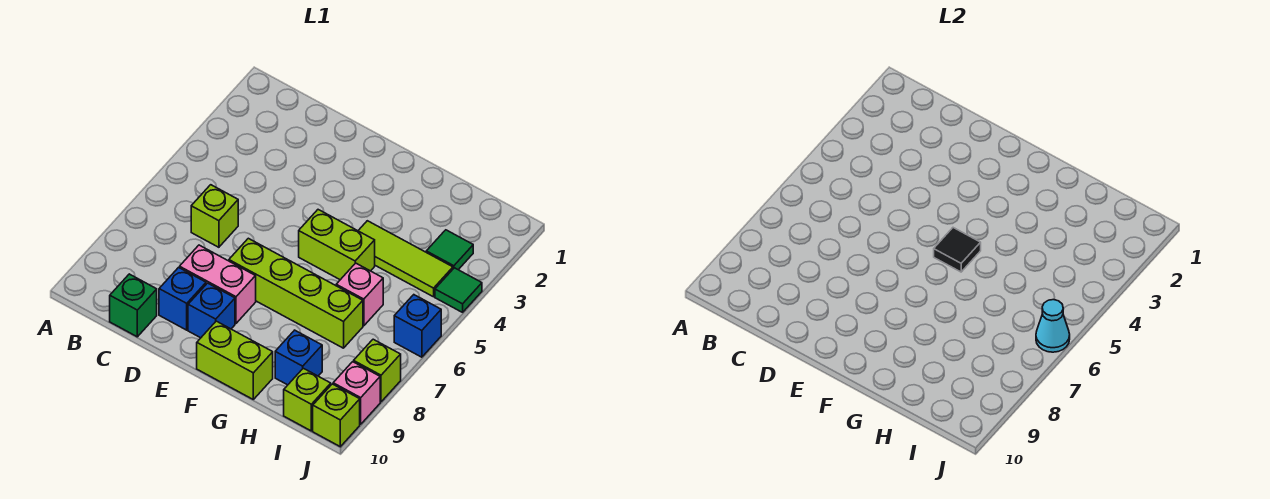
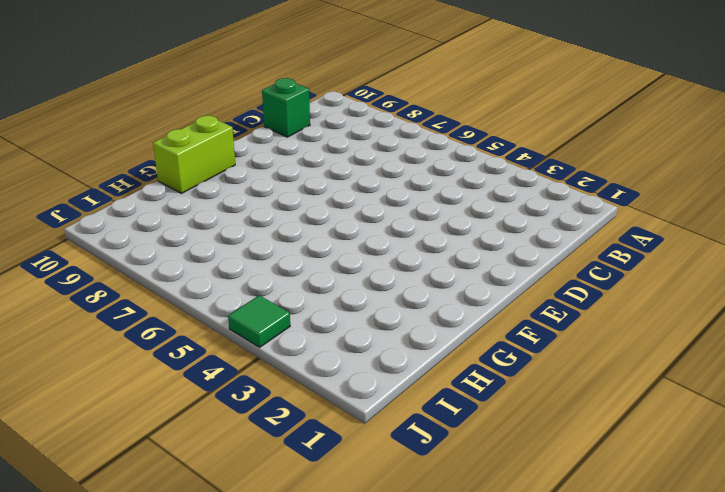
none -> lime brick C6 level 1
none -> pink brick D8:E8 level 1
none -> blue brick D9 level 1

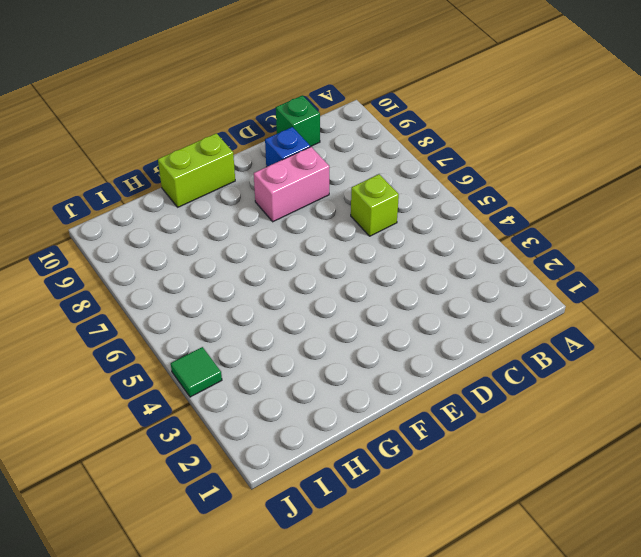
none -> lime brick E7:H7 level 1
none -> blue brick E9 level 1
none -> lime brick F5:G5 level 1

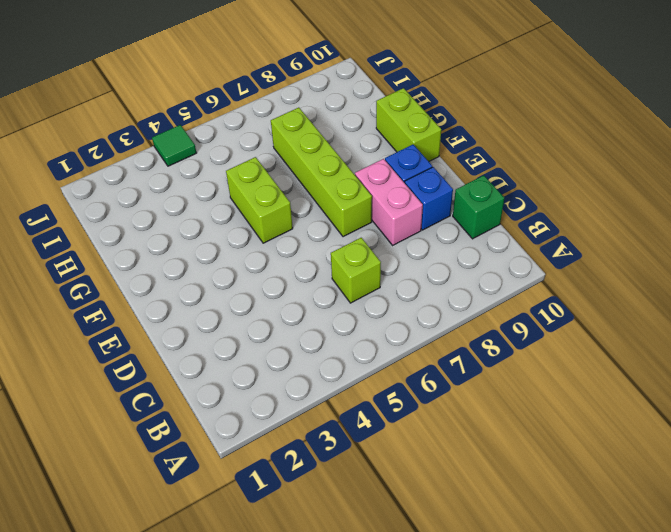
none -> lime tile G4:I4 level 1
none -> pink brick H6 level 1
none -> blue brick H9 level 1

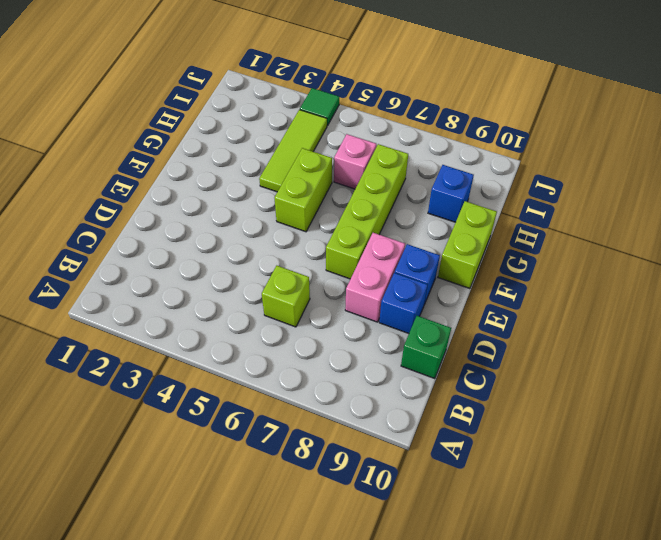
none -> green tile I3 level 1
none -> lime brick I10 level 1
none -> blue brick J6 level 1

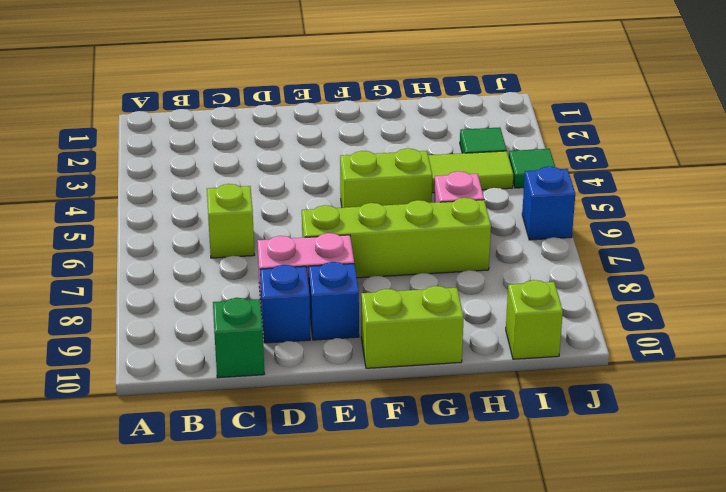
none -> blue brick H9 level 1
none -> lime brick J8 level 1
none -> pink brick J9 level 1

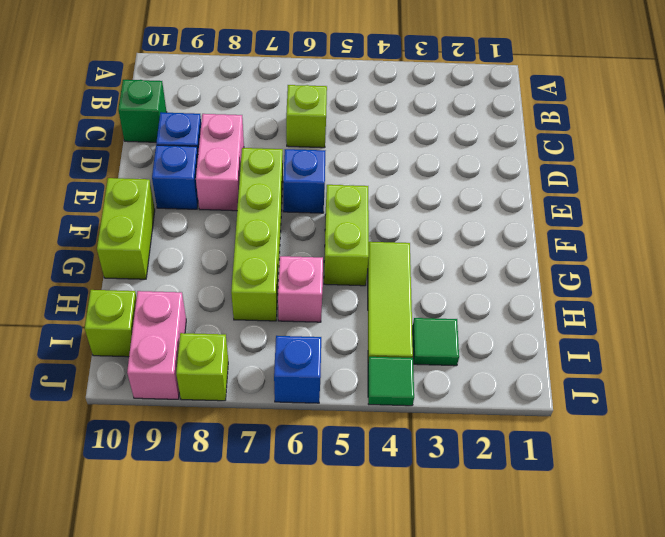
blue brick E6 level 1 -> blue brick H9 level 1
pink brick I9:J9 level 1 -> pink brick J9 level 1
none -> lime brick J10 level 1
none -> black tile F5 level 2
none -> cyan cone J6 level 2

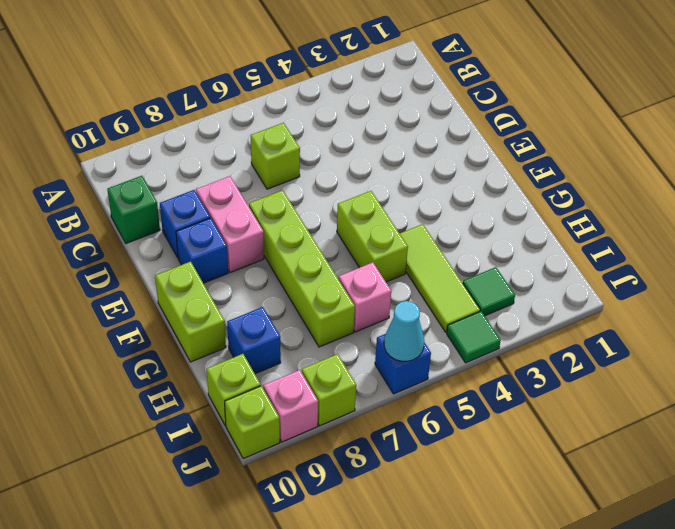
none -> black tile F5 level 2

